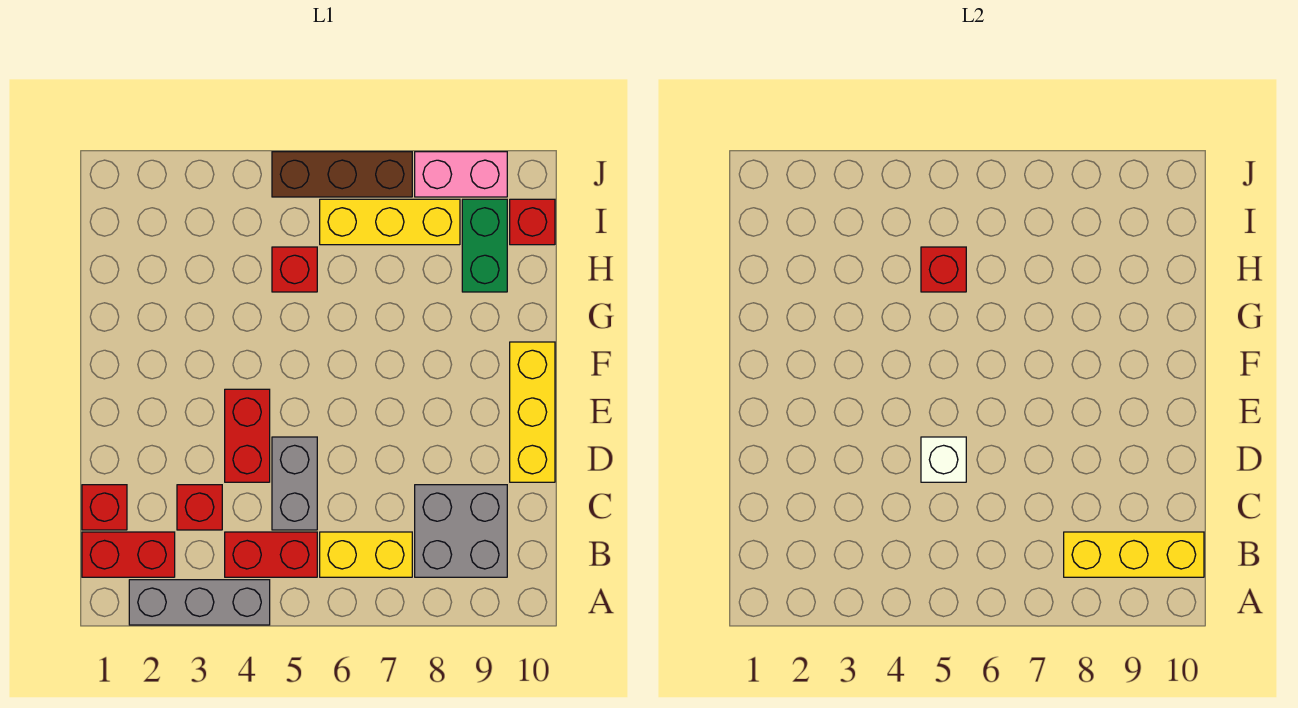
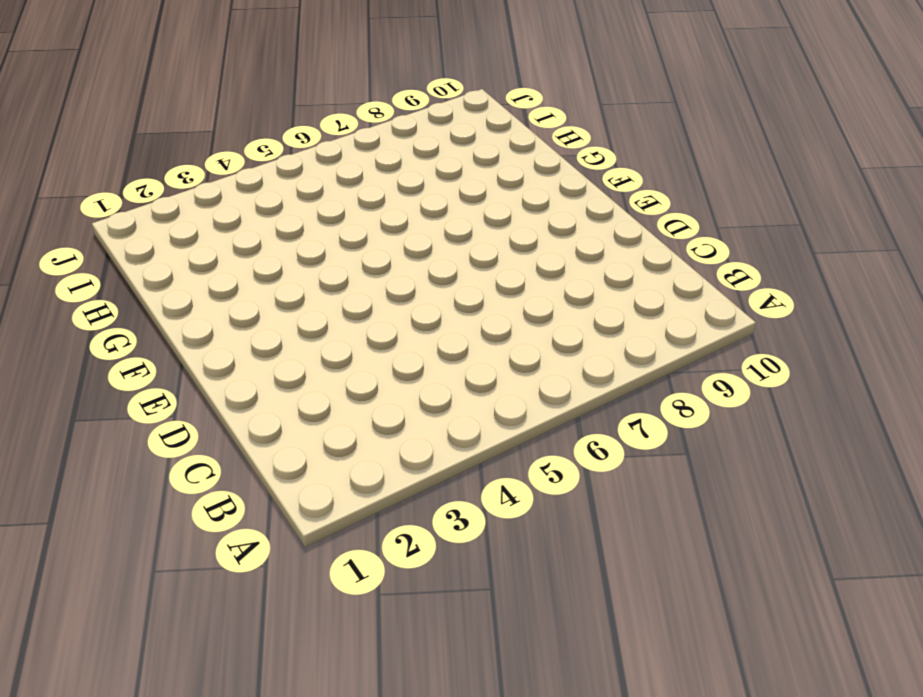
none -> grey brick A2:A4 level 1
none -> red brick B1:B2 level 1
none -> red brick B4:B5 level 1

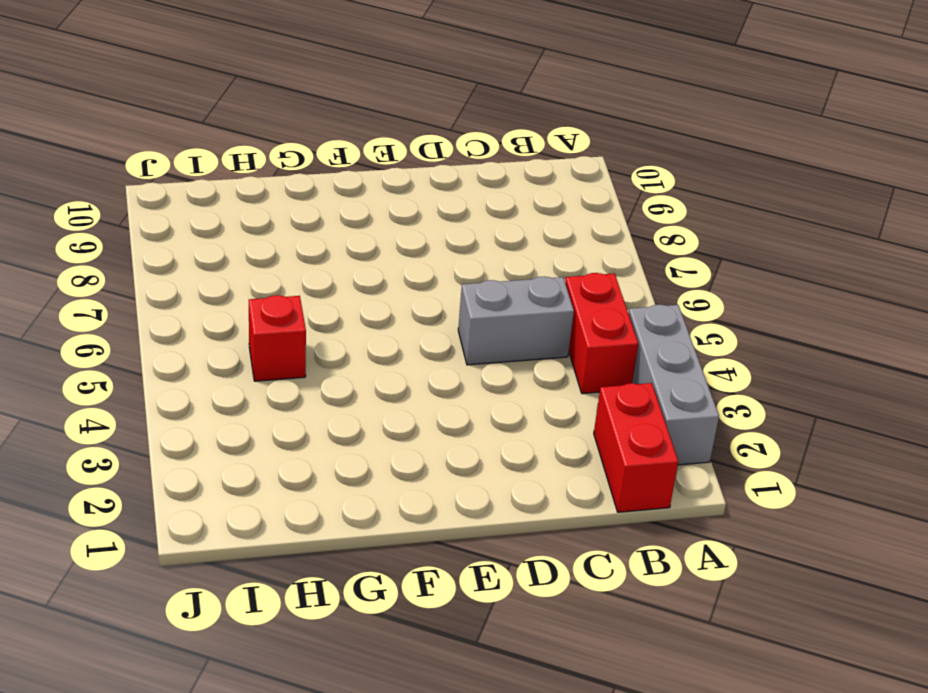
none -> yellow brick B6:B7 level 1
none -> grey brick B8:C9 level 1
none -> red brick C1 level 1

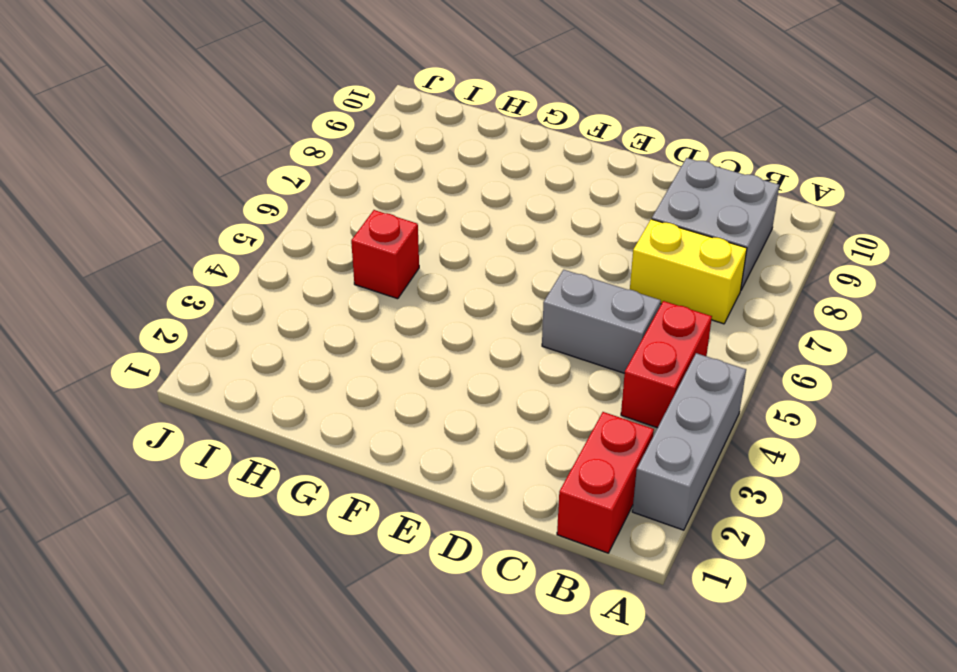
yellow brick B7:C7 level 1 -> yellow brick B6:B7 level 1
none -> red brick C1 level 1
none -> red brick C3 level 1
none -> red brick D4:E4 level 1

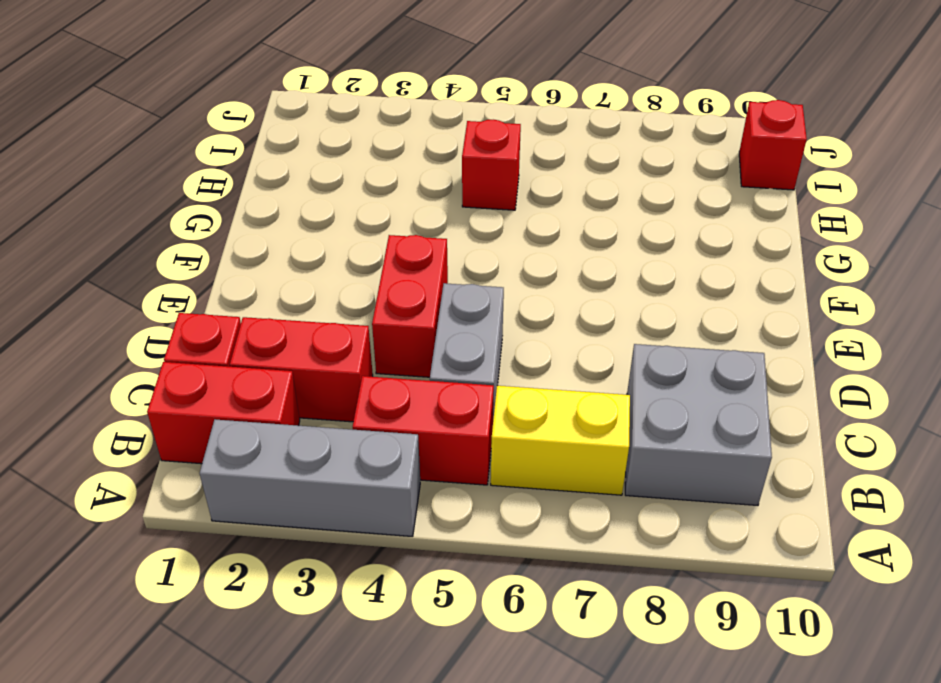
red brick C2:C3 level 1 -> red brick C3 level 1
none -> yellow brick D10:F10 level 1
none -> green brick H9:I9 level 1
none -> yellow brick I6:I8 level 1

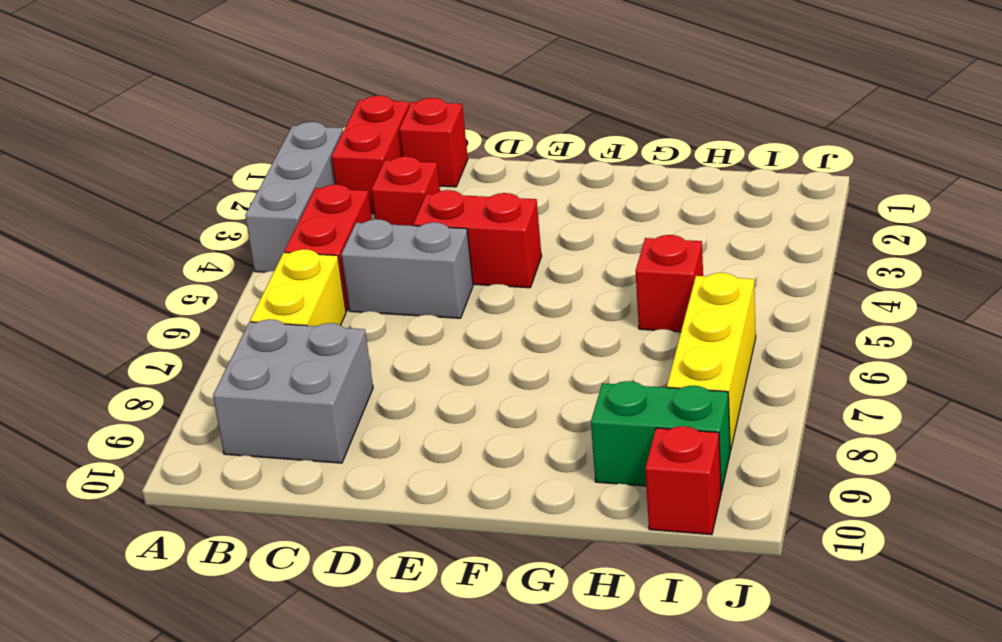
none -> yellow brick D10:F10 level 1
none -> brown brick J5:J7 level 1
none -> pink brick J8:J9 level 1

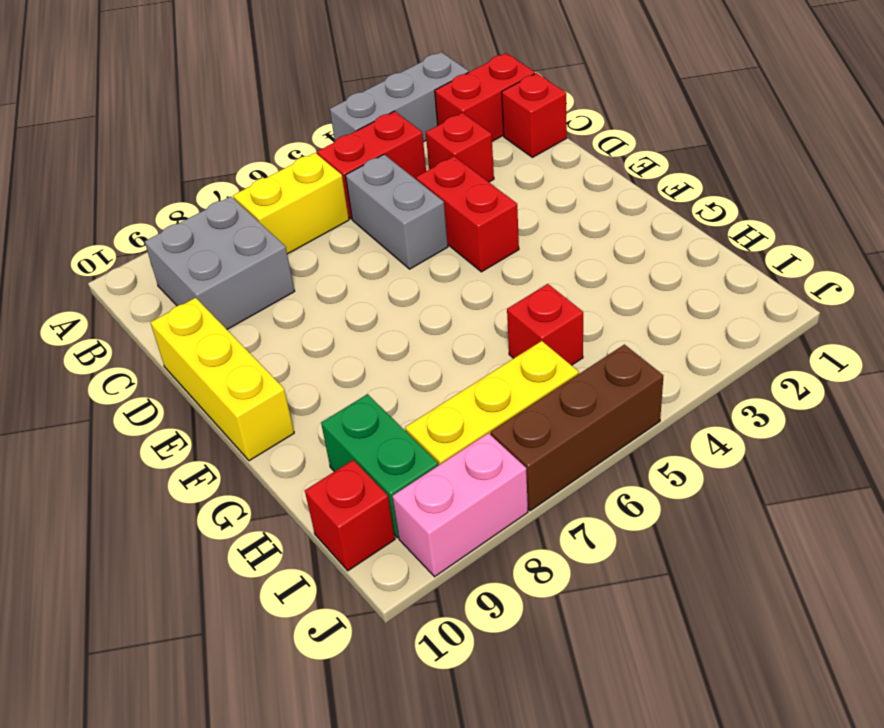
none -> yellow brick B8:B10 level 2
none -> white brick D5 level 2
none -> red brick H5 level 2

